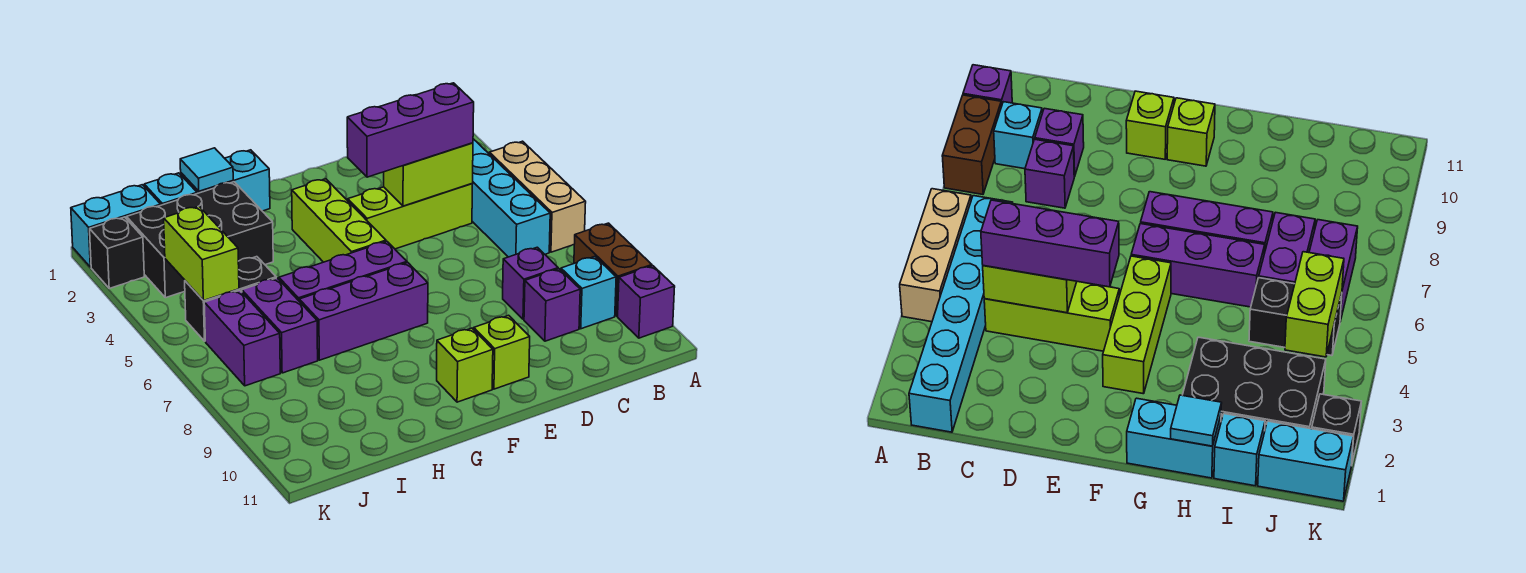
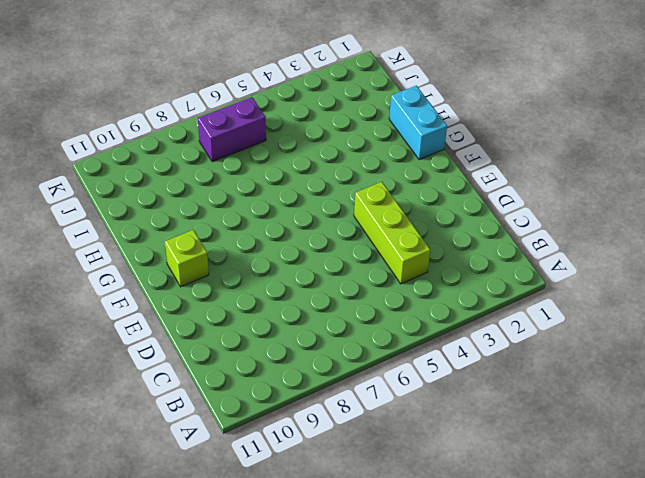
none -> tan brick A4:A6 level 1
none -> brown brick A8:A9 level 1
none -> purple brick A10 level 1

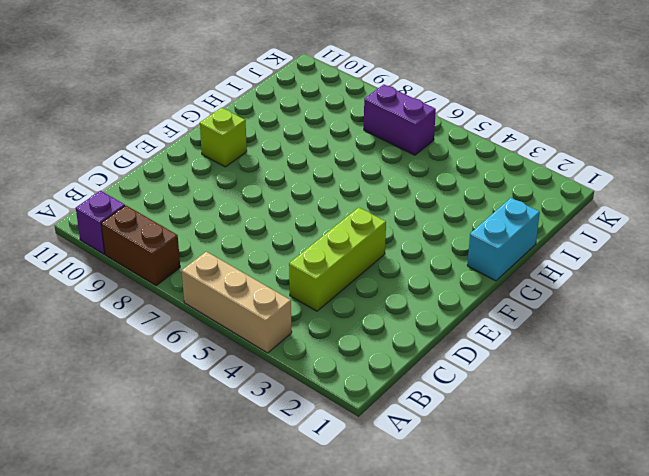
none -> cyan brick B1:B6 level 1
none -> cyan brick B9 level 1
none -> purple brick C8 level 1

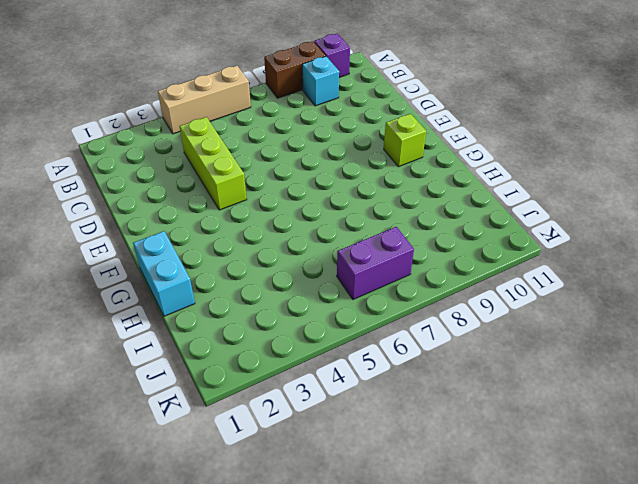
none -> cyan brick B1:B6 level 1
none -> purple brick C8 level 1
none -> purple brick C9 level 1

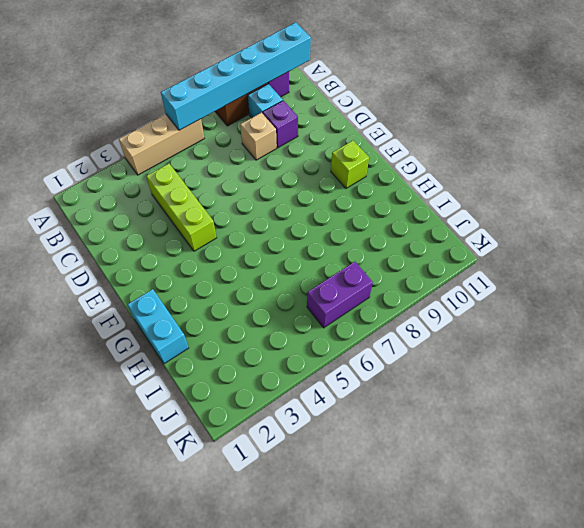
cyan brick A6:A11 level 2 -> cyan brick B1:B6 level 1
tan brick C8 level 1 -> purple brick C8 level 1
none -> lime brick E10 level 1
none -> lime brick F3:F5 level 1
none -> purple brick F6:H6 level 1

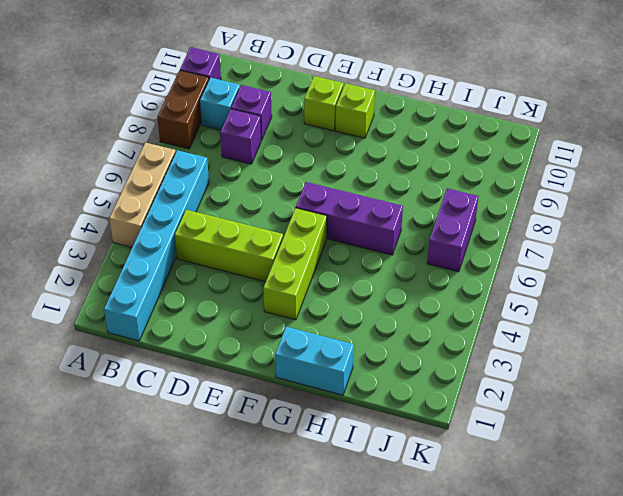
none -> purple brick F7:H7 level 1
none -> black brick H2:J3 level 1
none -> cyan brick I1 level 1

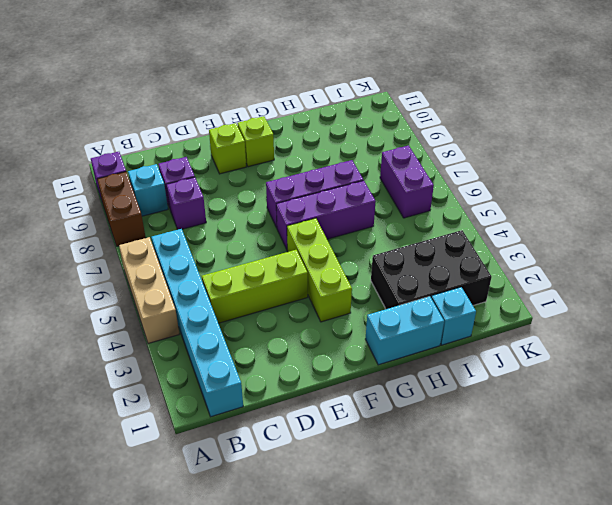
none -> black brick I5:J5 level 1
none -> purple brick I6:I7 level 1
none -> cyan brick J1:K1 level 1

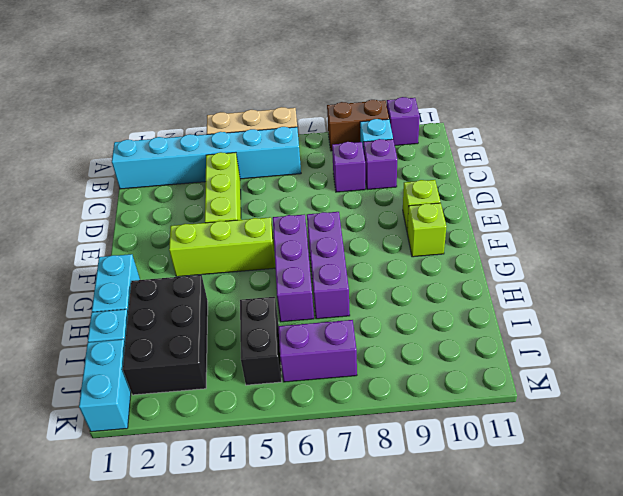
none -> purple brick I6:I7 level 1
none -> black brick K2 level 1
none -> lime brick C4:D4 level 2

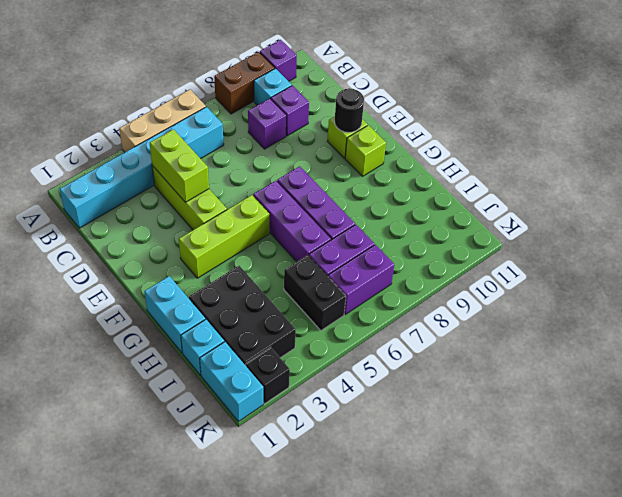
black round brick E10 level 2 -> none
none -> cyan tile H1 level 2
none -> lime brick J4:J5 level 2
none -> purple brick C4:E4 level 3

